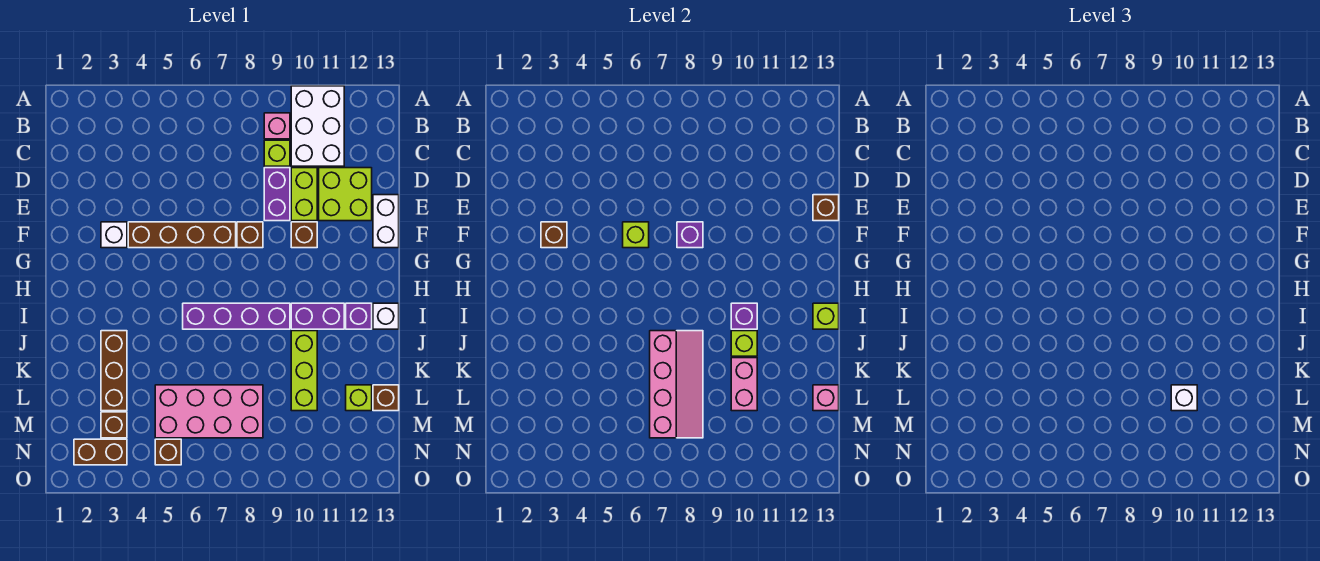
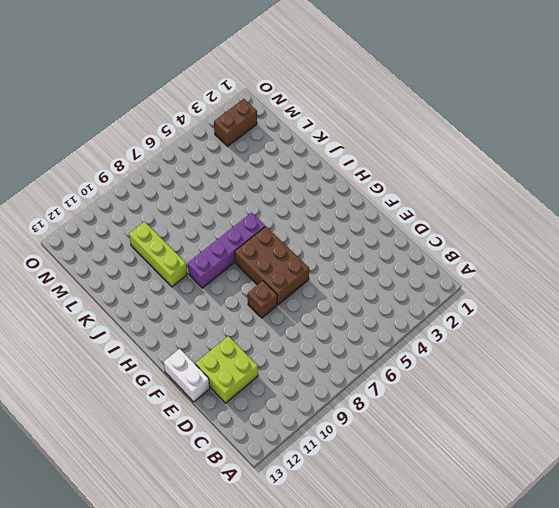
brown brick F6:H7 level 1 -> brown brick F4:F7 level 1
none -> white brick A10:C11 level 1
none -> pink brick B9 level 1
none -> lime brick C9 level 1
none -> purple brick D9:E9 level 1

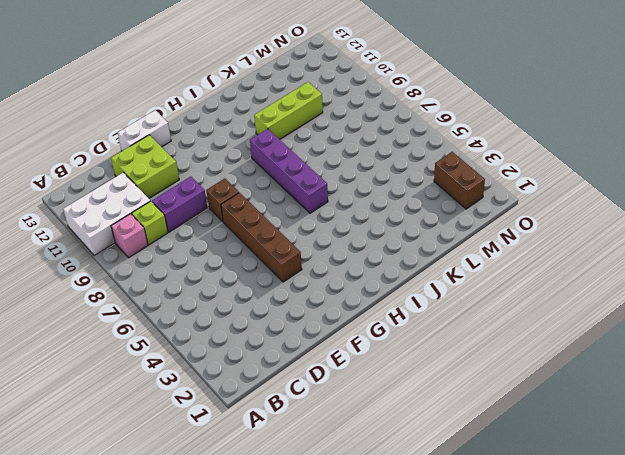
none -> lime brick D10:E10 level 1
none -> white brick F3 level 1
none -> brown brick F10 level 1
none -> purple brick I10:I11 level 1

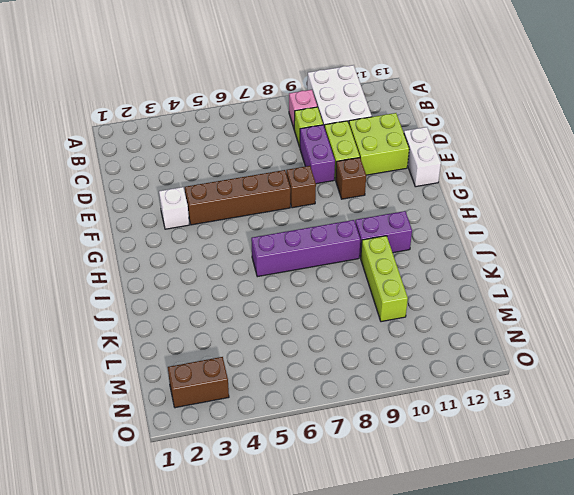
none -> purple brick I12 level 1
none -> white brick I13 level 1
none -> brown brick J3:L3 level 1
none -> pink brick L5:M8 level 1

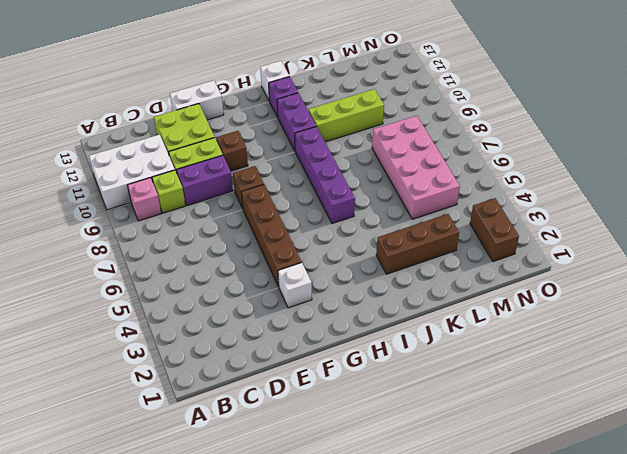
none -> lime brick L12 level 1
none -> brown brick L13 level 1
none -> brown brick M3 level 1
none -> brown brick N5 level 1

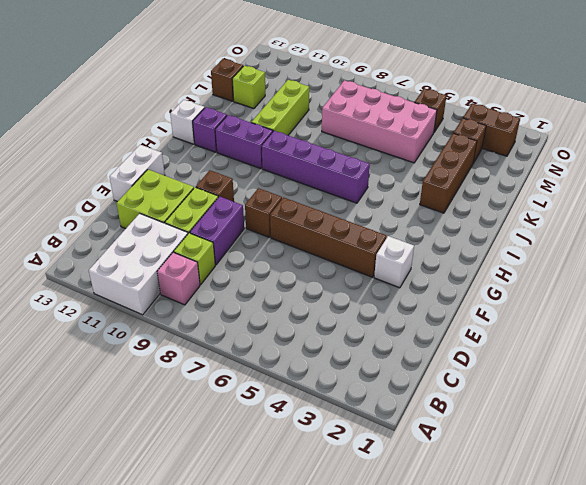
none -> brown brick E13 level 2
none -> brown brick F3 level 2
none -> lime brick F6 level 2
none -> purple brick F8 level 2

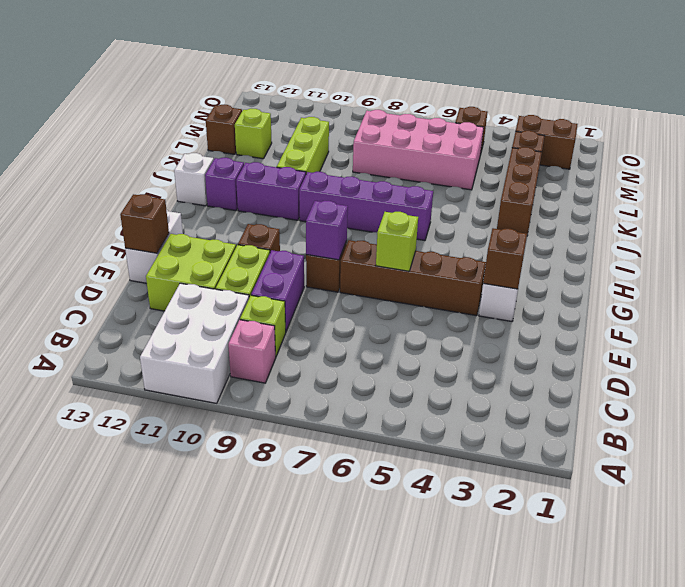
none -> purple brick I10 level 2
none -> lime brick I13 level 2
none -> pink slope J7:M8 level 2 top 7
none -> lime brick J10 level 2

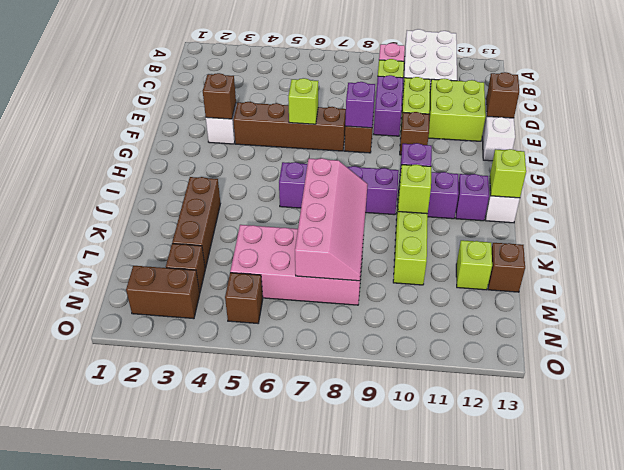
none -> pink brick K10:L10 level 2
none -> pink brick L13 level 2
none -> white brick L10 level 3

